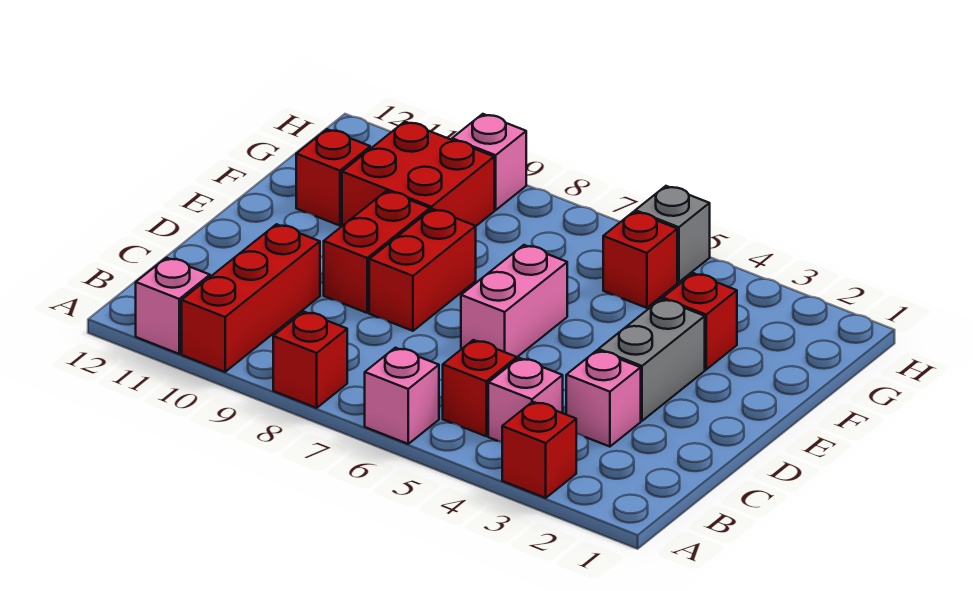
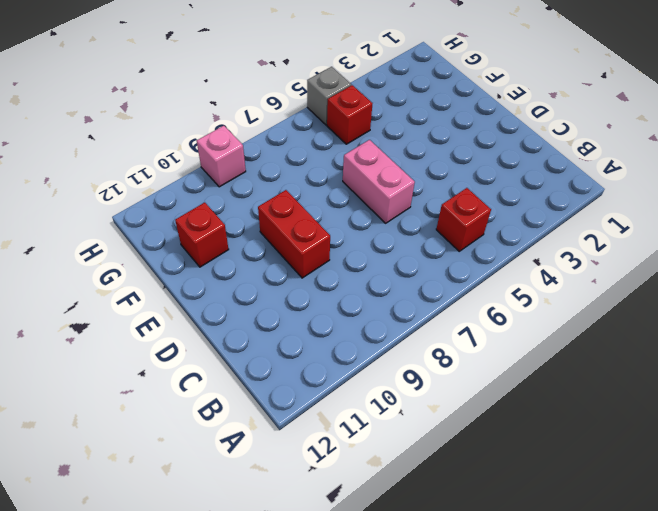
none -> red brick A3 level 1
none -> pink brick A6 level 1
none -> red brick A8 level 1

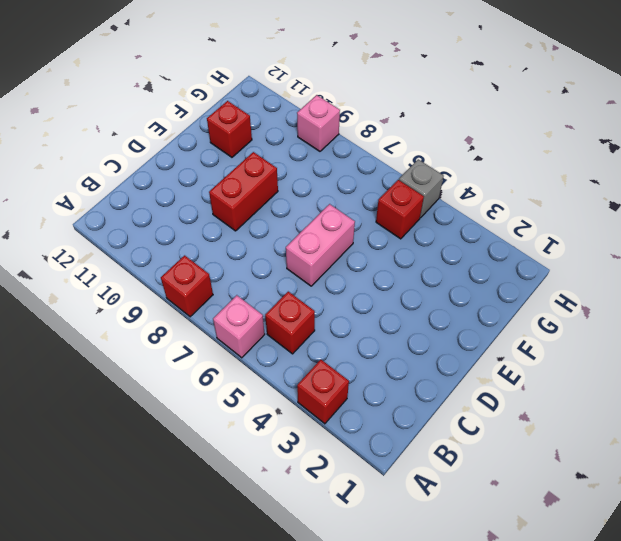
none -> red brick A10:C10 level 1
none -> pink brick A11 level 1
none -> pink brick B4 level 1

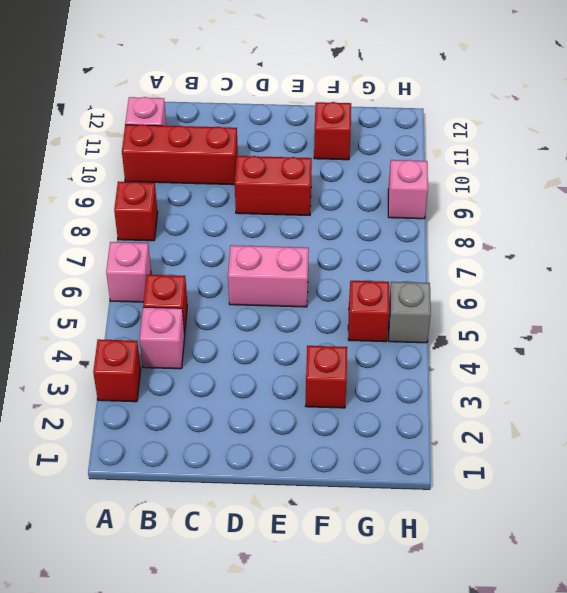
none -> pink brick C3 level 1
none -> grey brick D3:E3 level 1
none -> red brick D8:E8 level 1

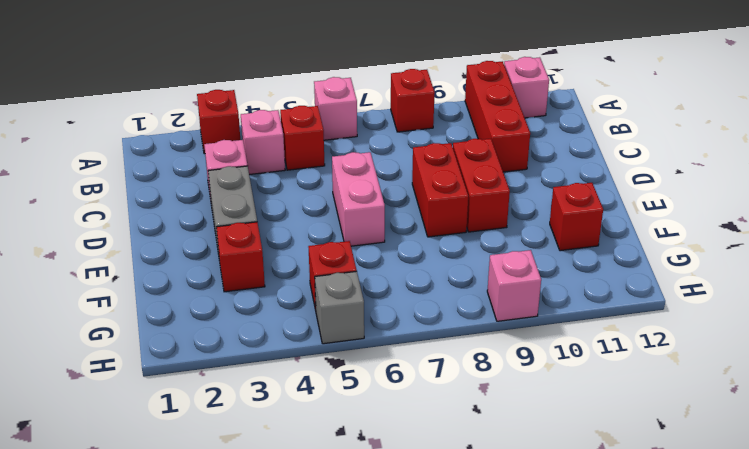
none -> red brick F9:G10 level 1

